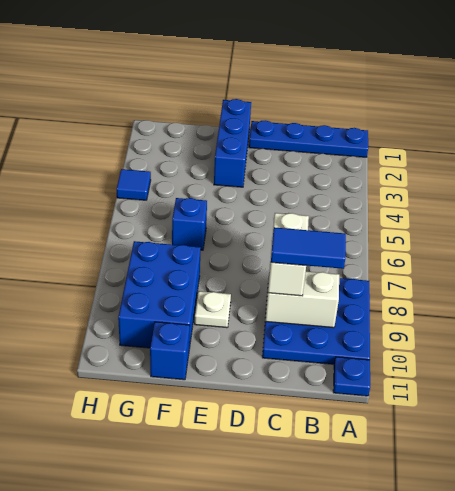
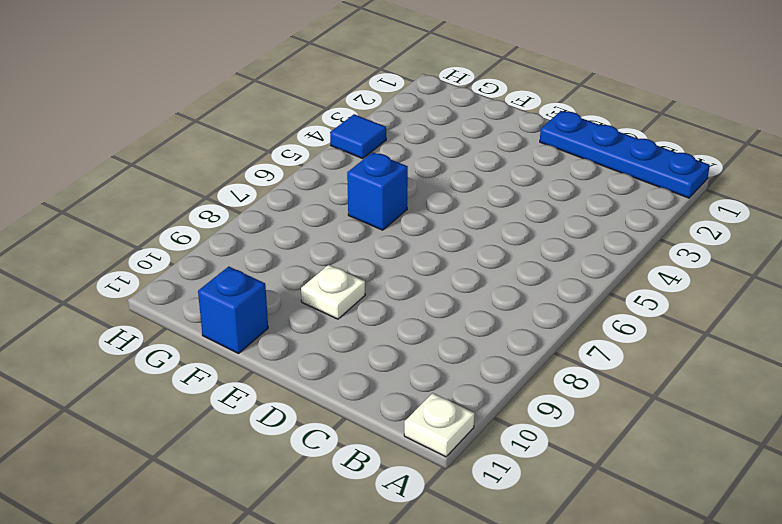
white plate A11 level 1 -> blue plate A11 level 1
none -> blue plate A8:C10 level 1
none -> blue brick E1:E3 level 1
none -> blue brick F8:G10 level 1

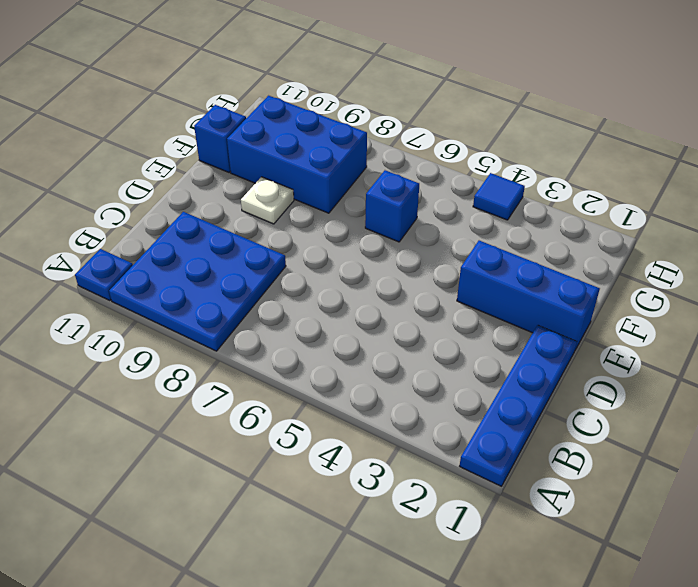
none -> white brick B9:C9 level 2
none -> white brick C8:C9 level 3
none -> blue tile B9:C9 level 4

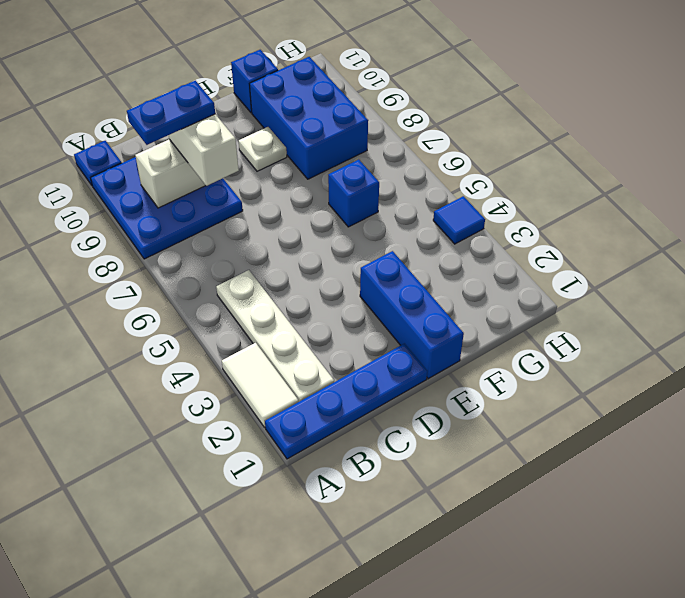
white tile A2:A3 level 1 -> none
white plate B2:B5 level 1 -> none
blue plate B9:C9 level 4 -> blue tile B9:C9 level 4

